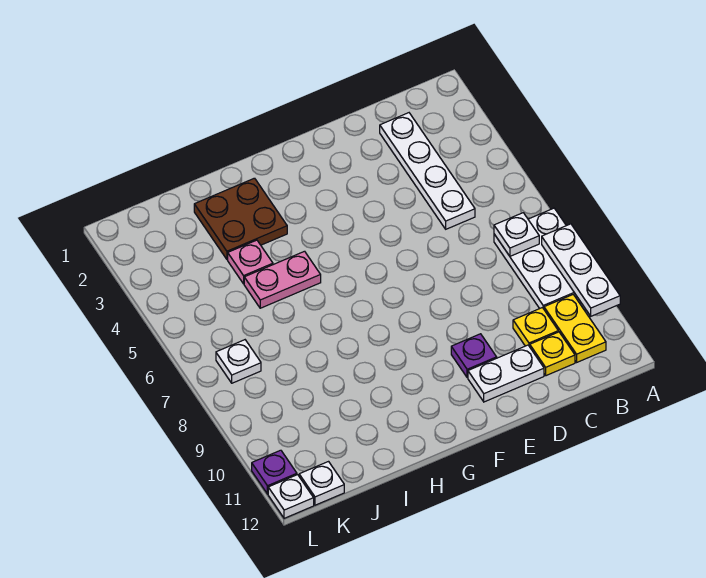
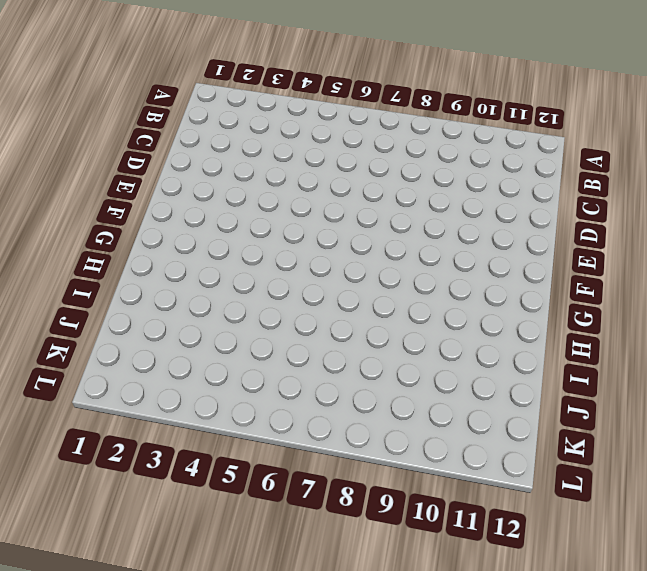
none -> white plate A7:B9 level 1
none -> yellow plate B10:B11 level 1
none -> white plate C2:C5 level 1

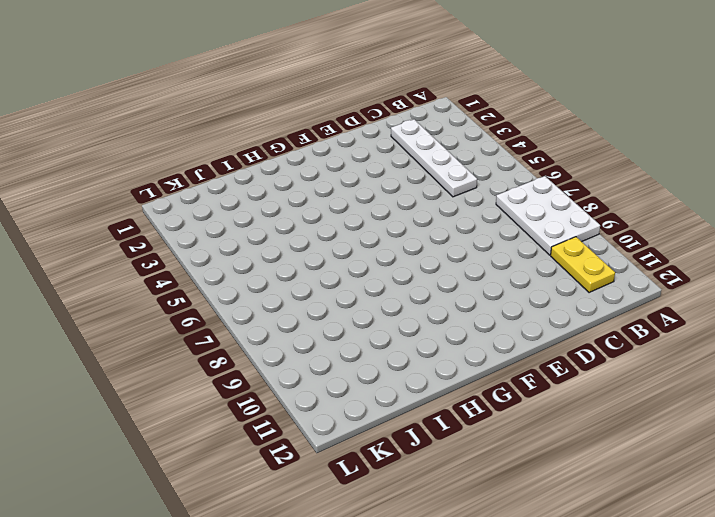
none -> yellow plate C10 level 1
none -> yellow plate C11 level 1
none -> white plate D11:E11 level 1

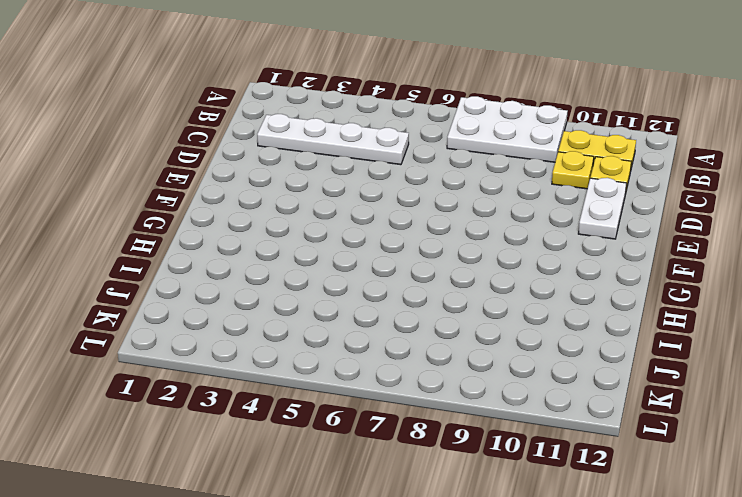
none -> purple plate E10 level 1
none -> brown plate H2:I3 level 1
none -> pink plate H5:I5 level 1

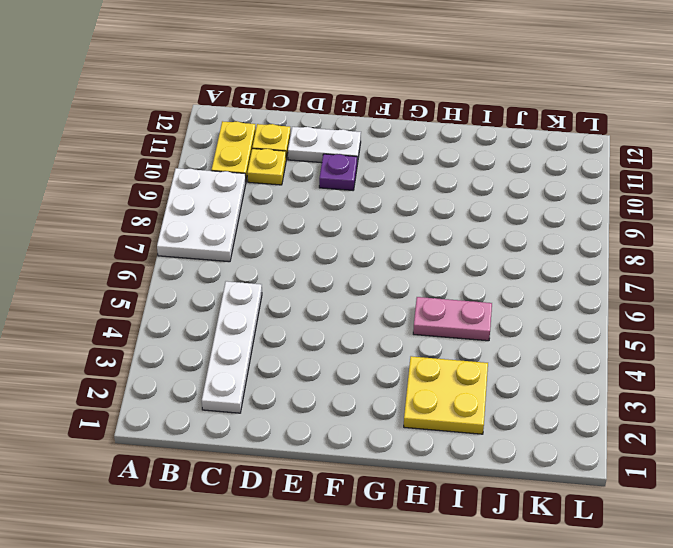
yellow plate H2:I3 level 1 -> brown plate H2:I3 level 1
none -> pink plate I4 level 1
none -> white plate K7 level 1
none -> white plate K12 level 1

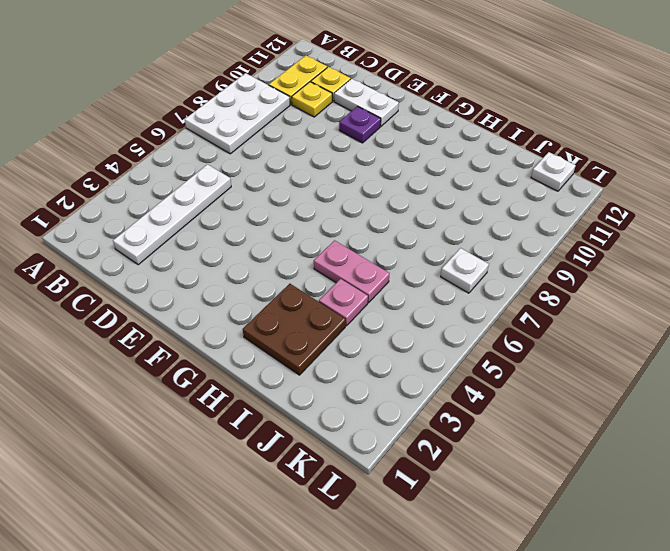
none -> purple plate L11 level 1
none -> white plate L12 level 1
none -> white plate A8:A10 level 2

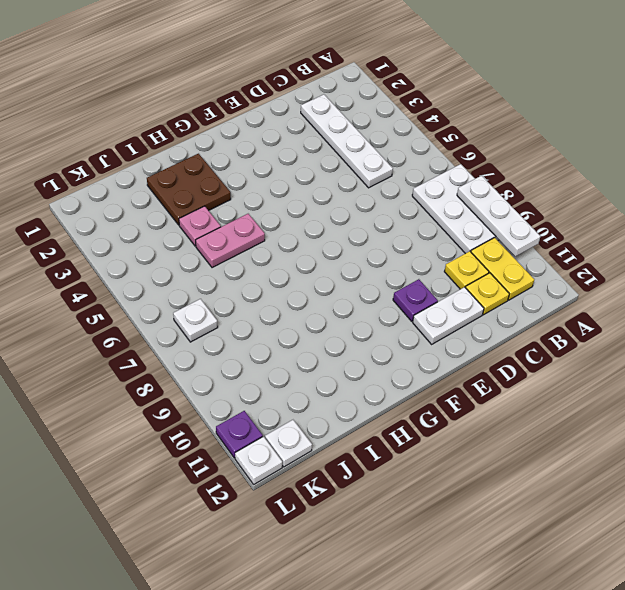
none -> white plate B7 level 2

